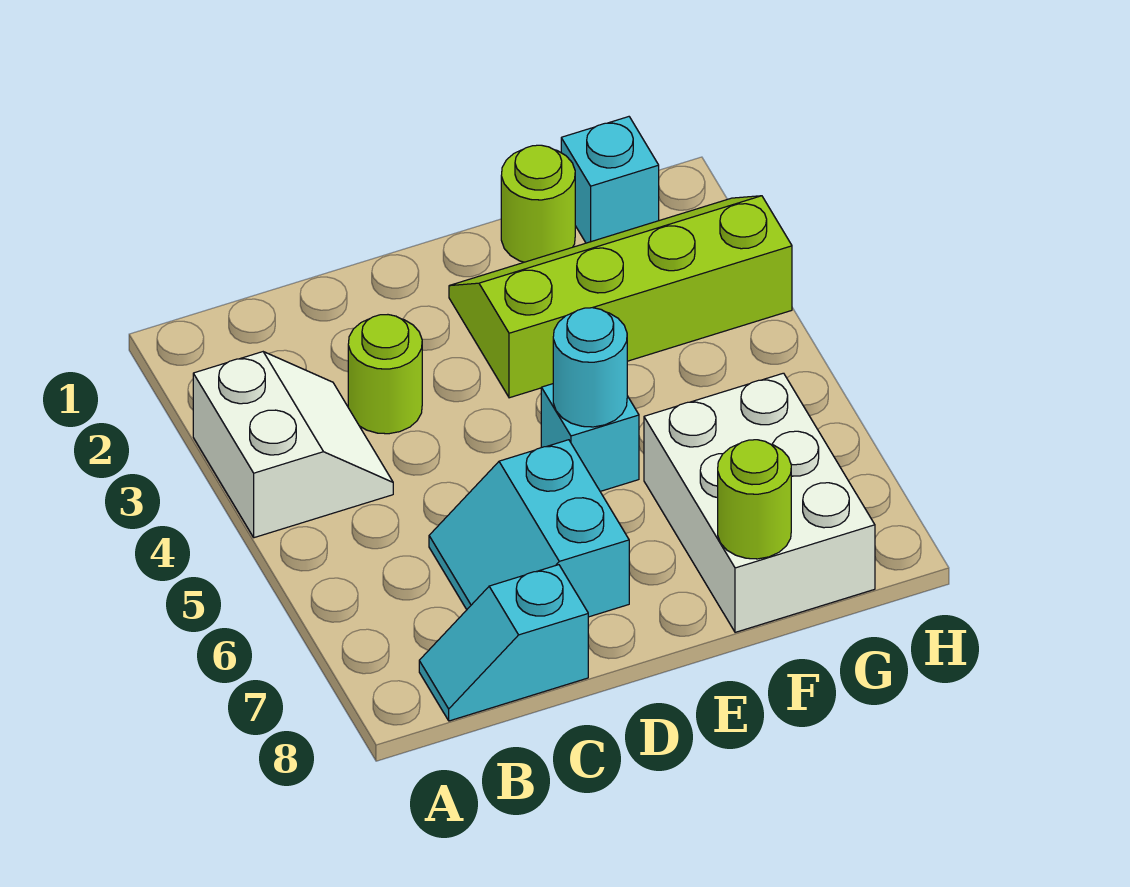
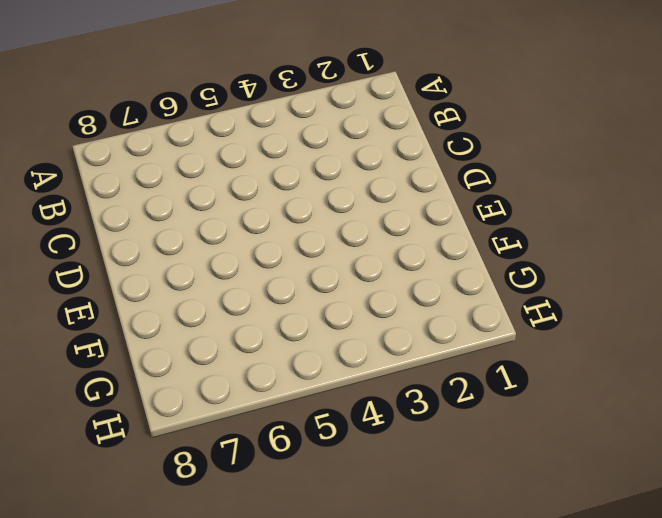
none -> white slope A3:B4 level 1 top A
none -> cyan slope B8:C8 level 1 top C

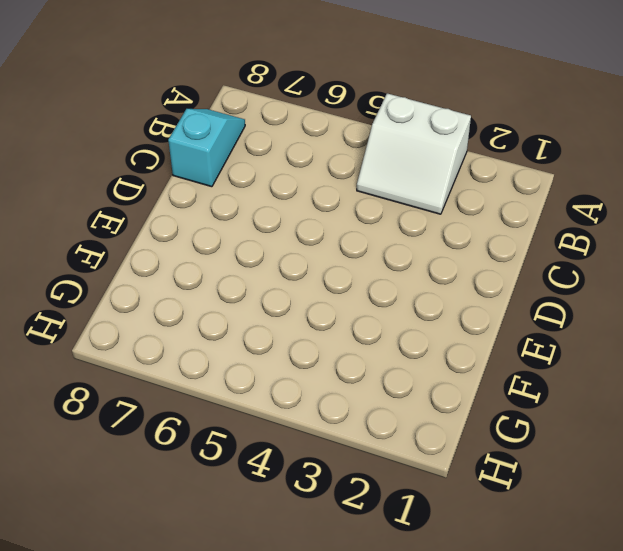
none -> lime round brick C3 level 1
none -> cyan slope C6:D7 level 1 top D

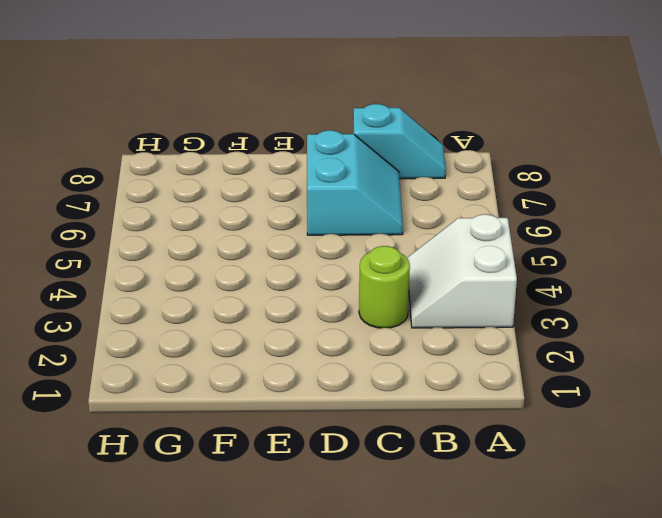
none -> lime slope E2:H3 level 1 top 3
none -> cyan brick E5 level 1

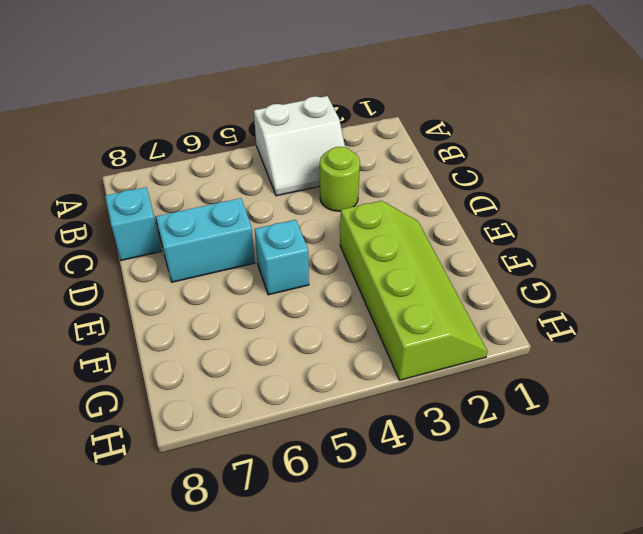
none -> lime round brick F1 level 1
none -> white brick F6:G8 level 1

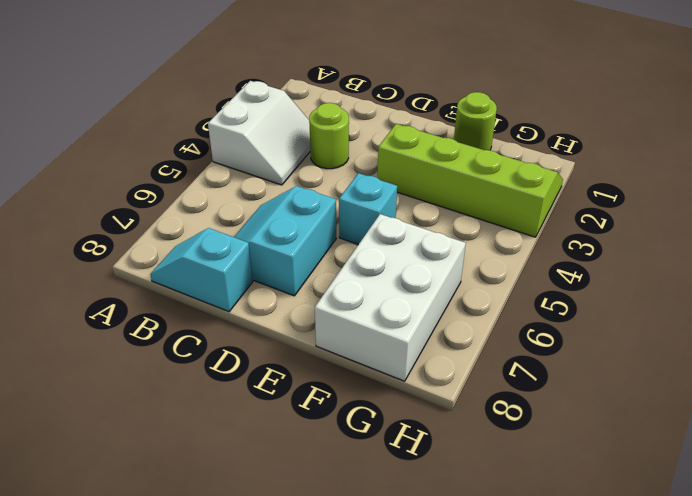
none -> cyan brick G1 level 1
none -> cyan round brick E5 level 2

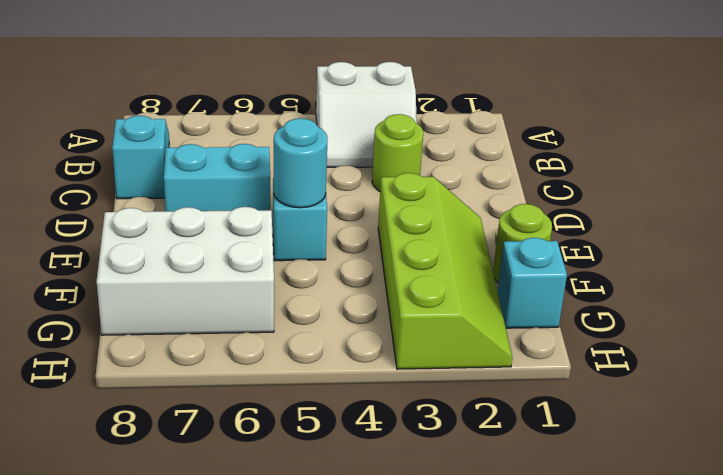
none -> lime round brick F8 level 2

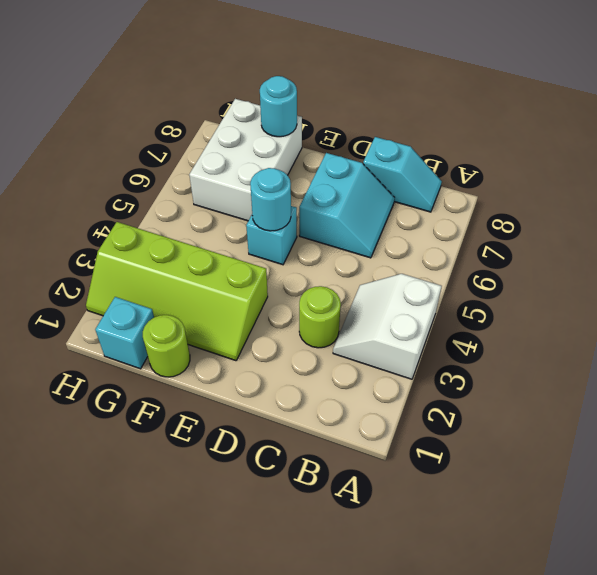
cyan round brick F8 level 2 -> lime round brick F8 level 2

